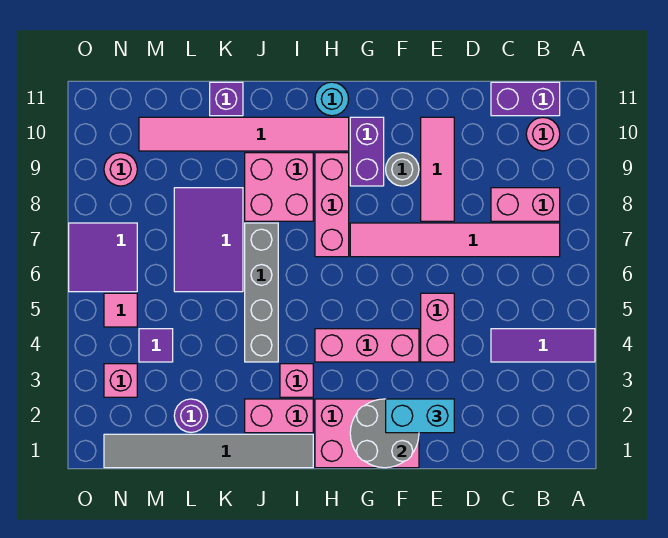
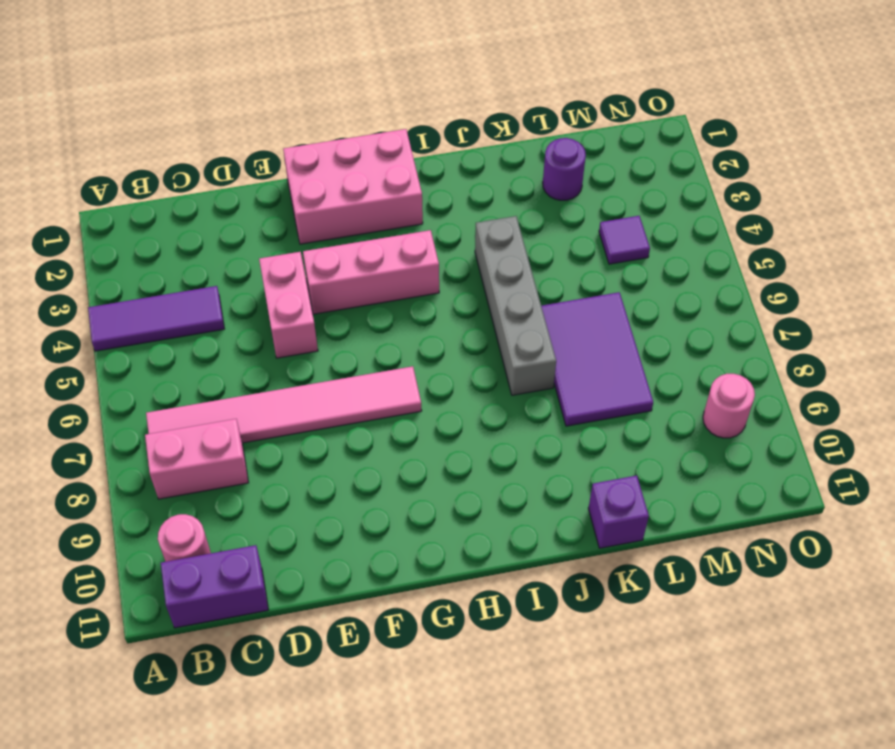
none -> pink tile E8:E10 level 1
none -> grey round brick F9 level 1
none -> purple brick G9:G10 level 1

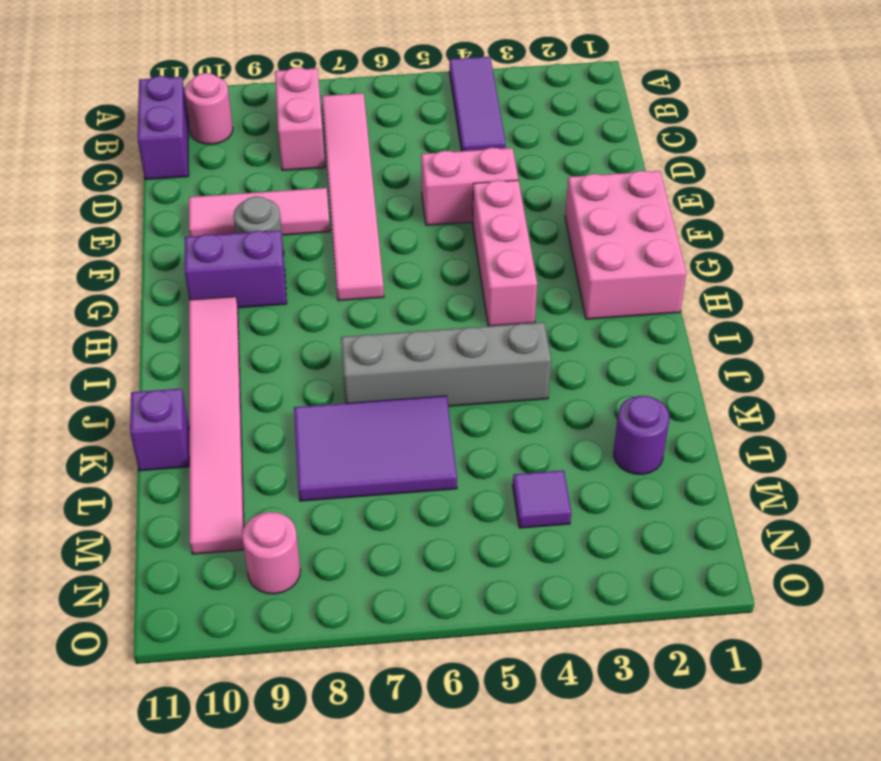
none -> pink brick H7:H9 level 1
none -> cyan round brick H11 level 1
none -> grey tile I1:N1 level 1

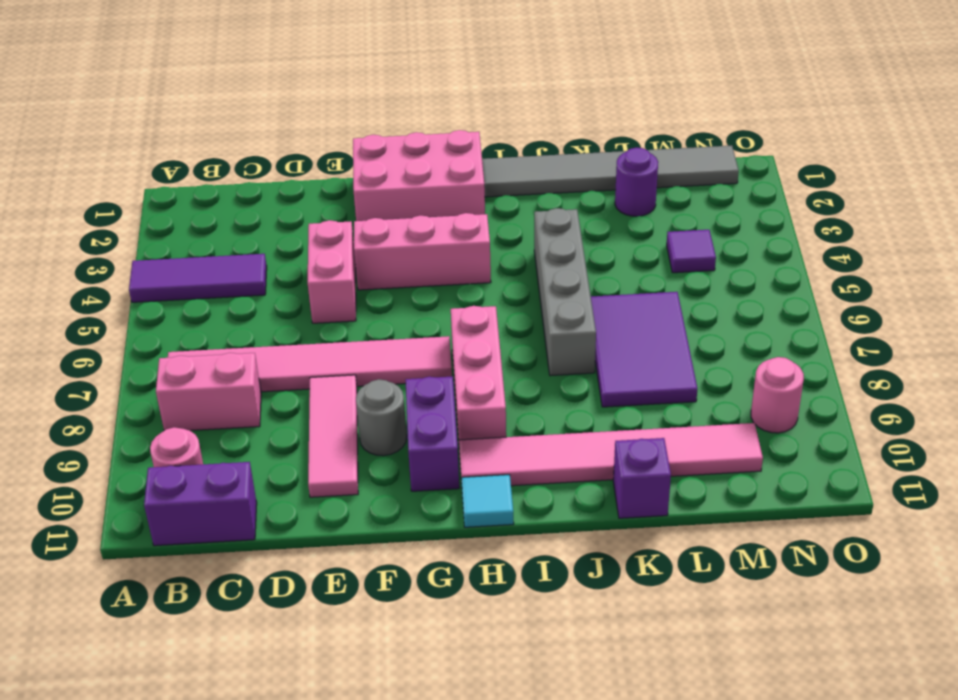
cyan tile H11 level 1 -> cyan round brick H11 level 1
none -> pink brick I2:J2 level 1
none -> pink brick I3 level 1
none -> pink brick I8:J9 level 1

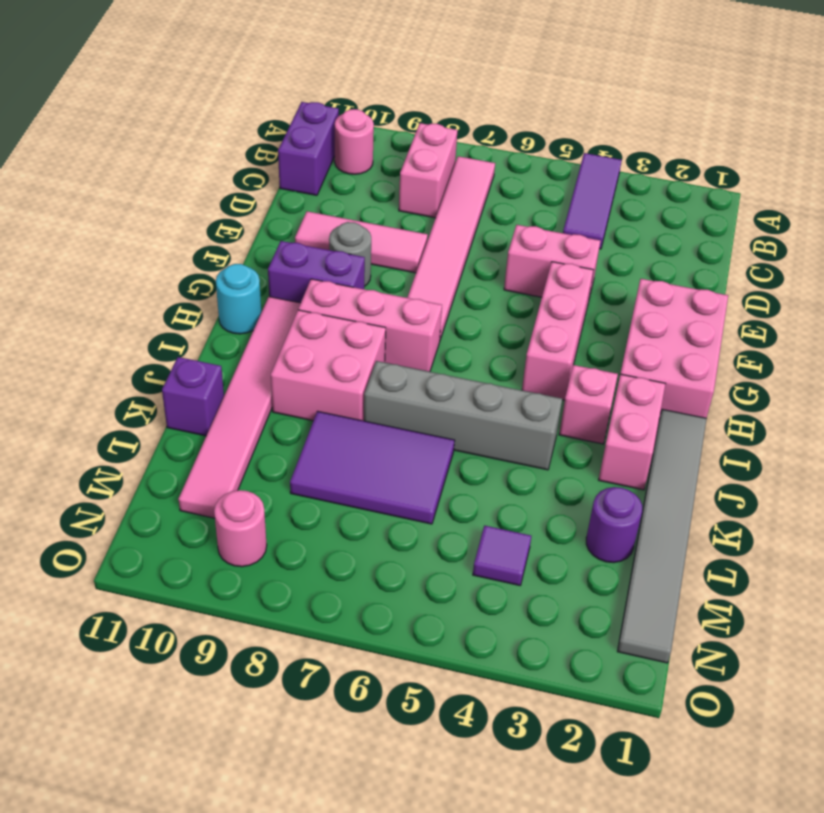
none -> pink brick N3 level 1
none -> pink tile N5 level 1
none -> purple tile N6:O7 level 1

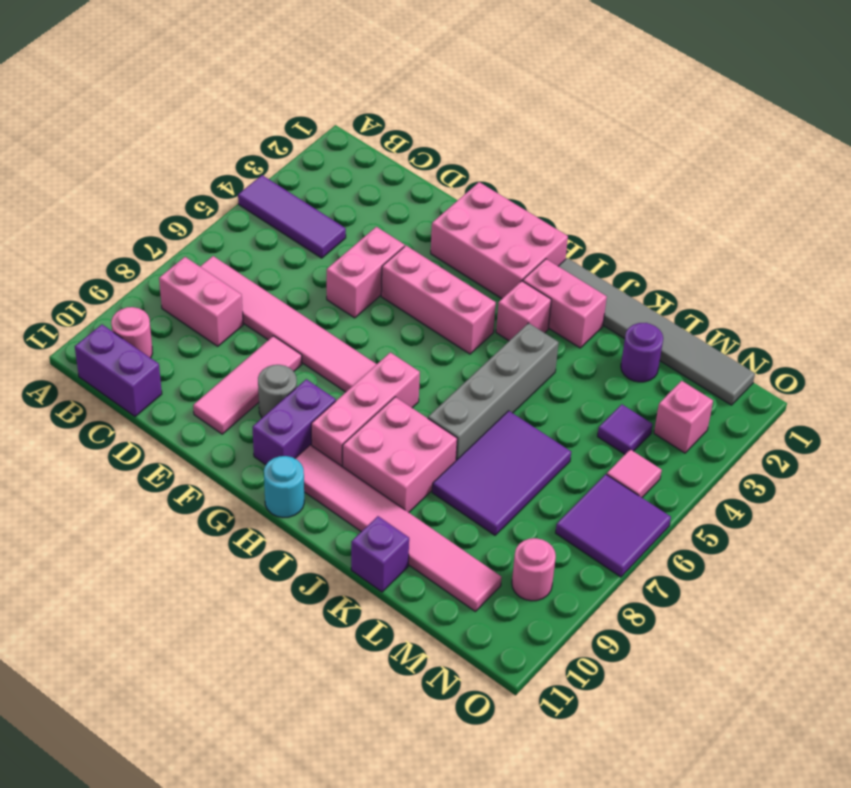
none -> grey round brick F1:G2 level 2
none -> cyan brick E2:F2 level 3

